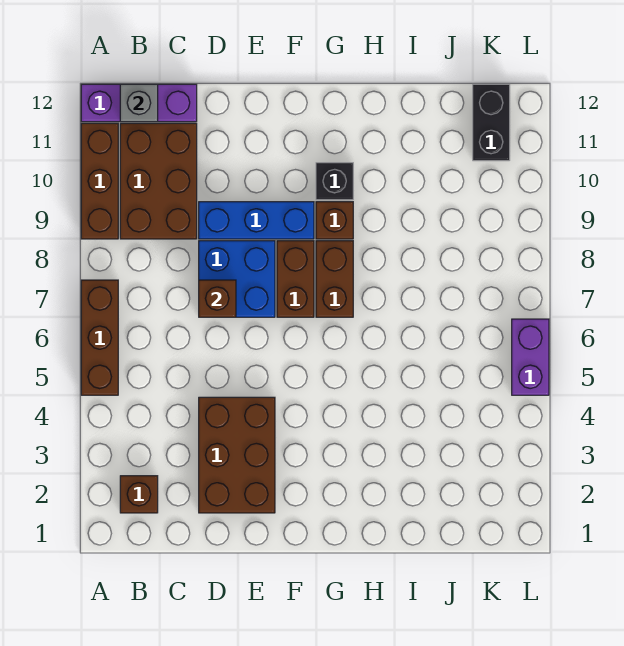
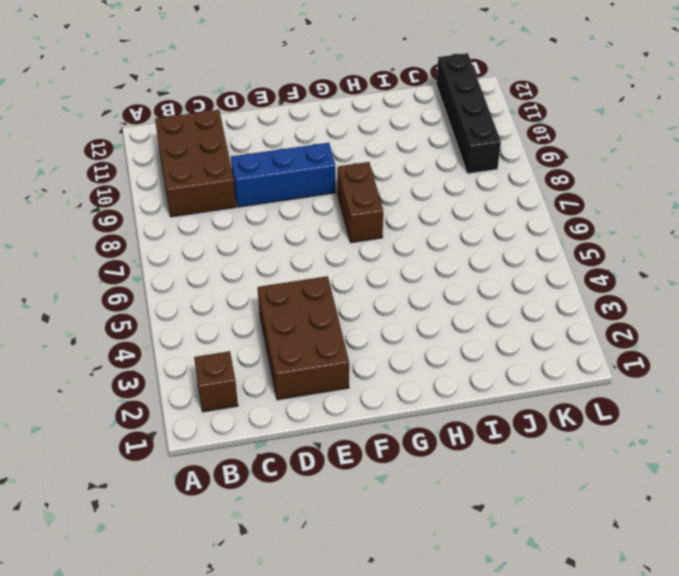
black brick K9:K12 level 1 -> black brick K11:K12 level 1
none -> brown brick A5:A7 level 1
none -> brown brick A9:A11 level 1
none -> purple brick A12:C12 level 1

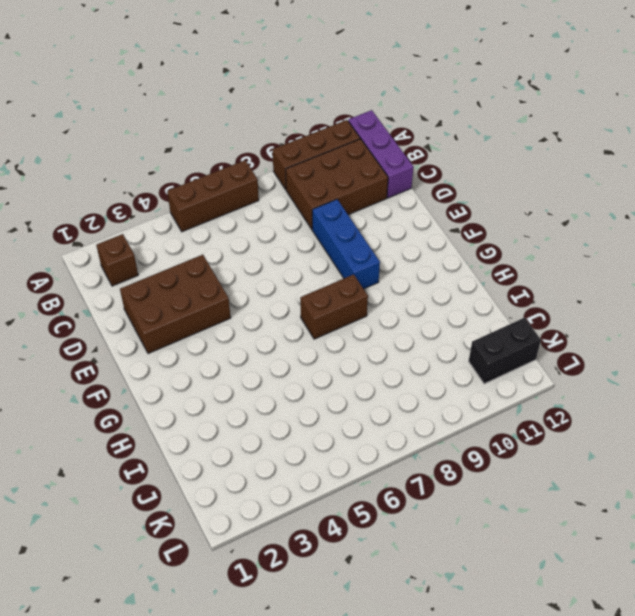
none -> blue brick D7:E8 level 1
none -> brown brick F7:F8 level 1
none -> brown brick G9 level 1

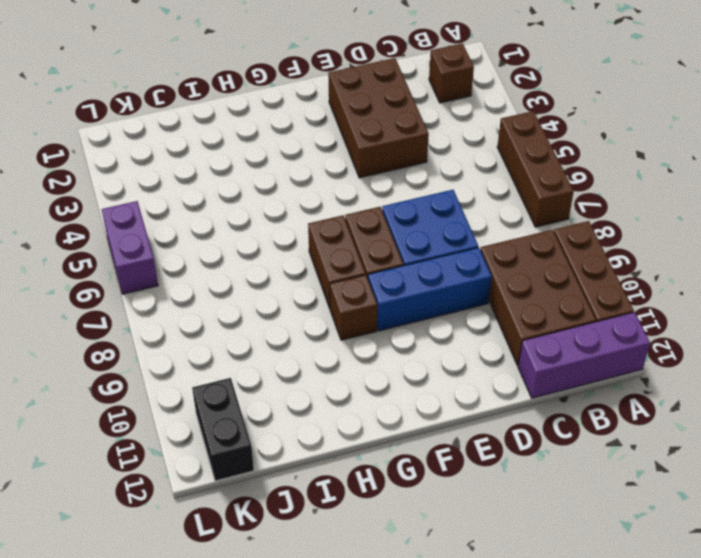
none -> black brick G10 level 1
none -> grey brick B12 level 2
none -> brown brick D7 level 2

